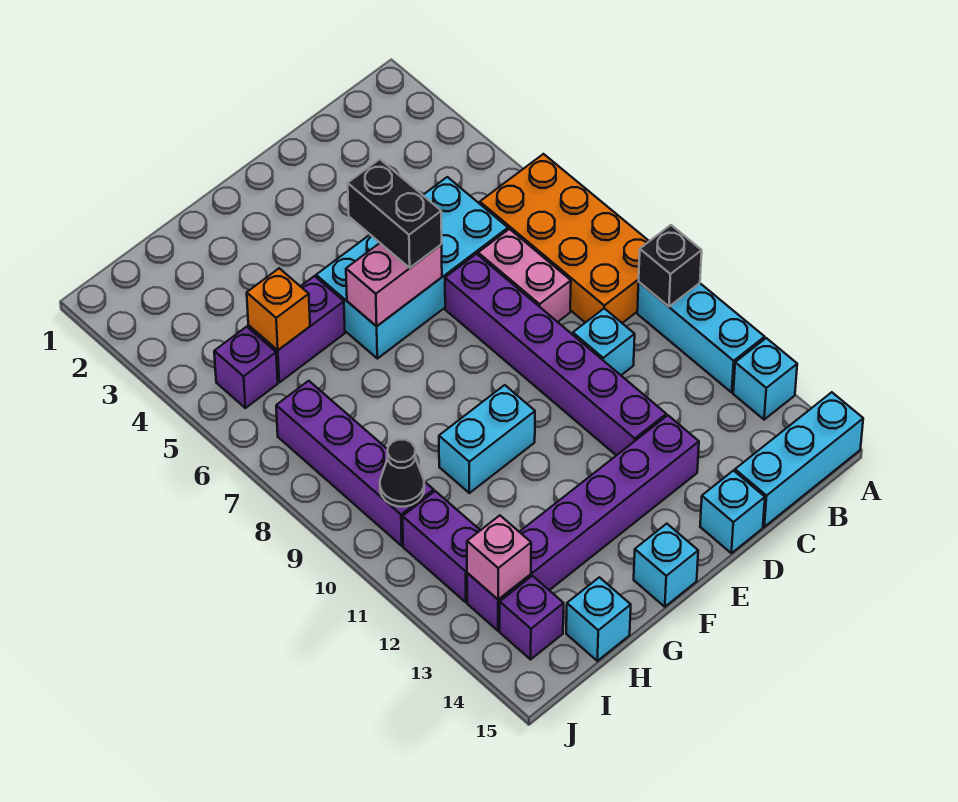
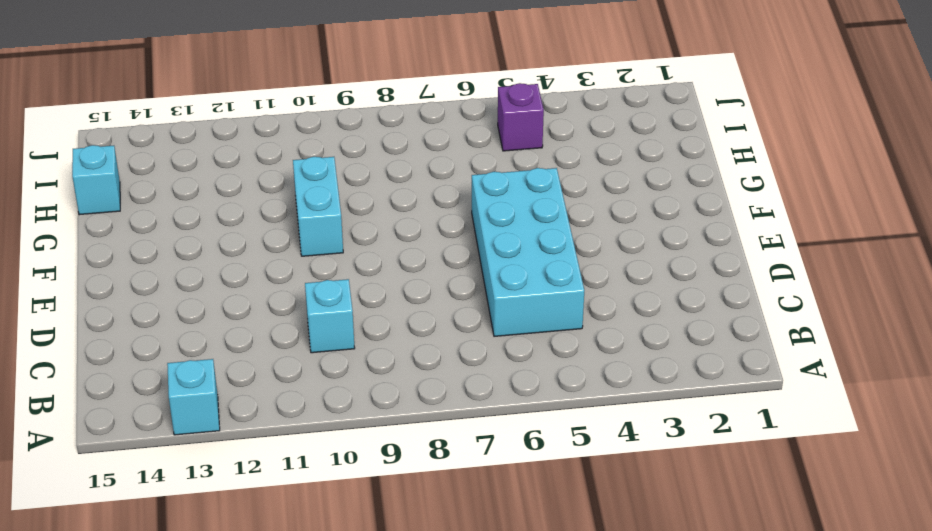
none -> orange brick A6:B9 level 1
none -> cyan brick A10:A12 level 1
none -> cyan brick A15:C15 level 1

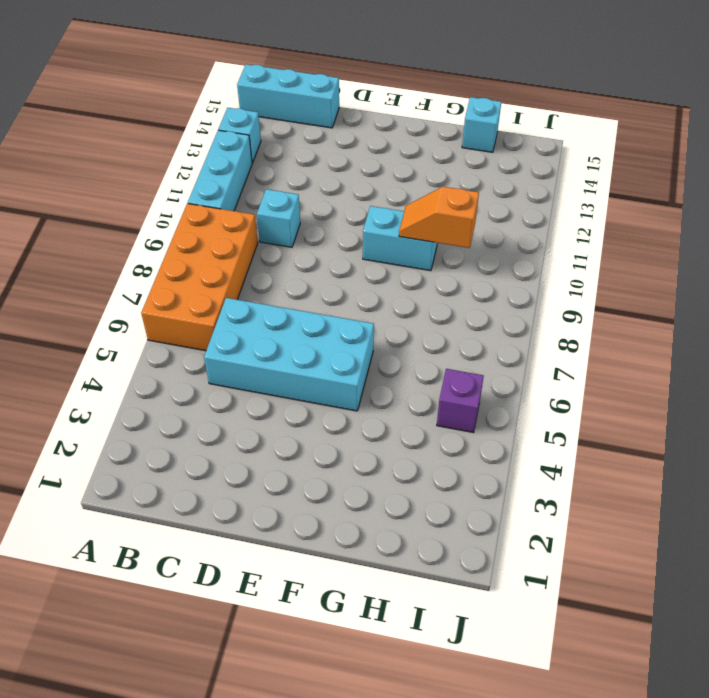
orange slope G10:H10 level 2 top H -> none
none -> pink brick C7:C8 level 1
none -> purple brick D7:D12 level 1
none -> purple brick D13:I13 level 1

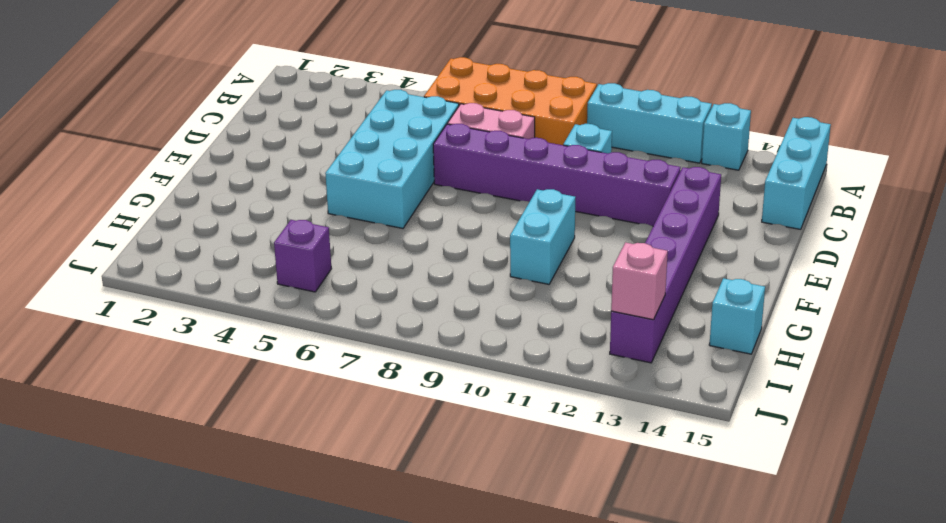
none -> cyan brick D15 level 1
none -> cyan brick F15 level 1
none -> purple brick G5:H5 level 1

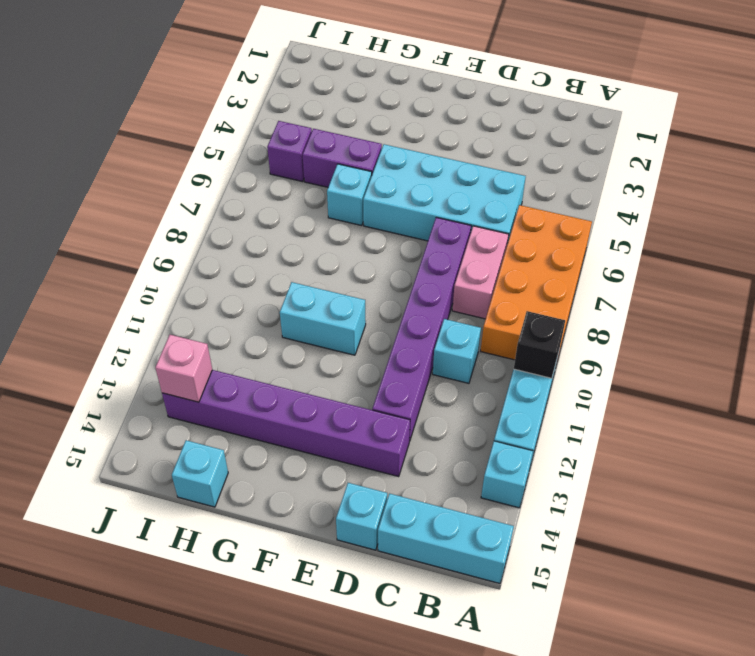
cyan brick G6 level 1 -> cyan brick F15 level 1
none -> purple brick I7:I10 level 1
none -> purple brick I11:I12 level 1
none -> purple brick I14 level 1

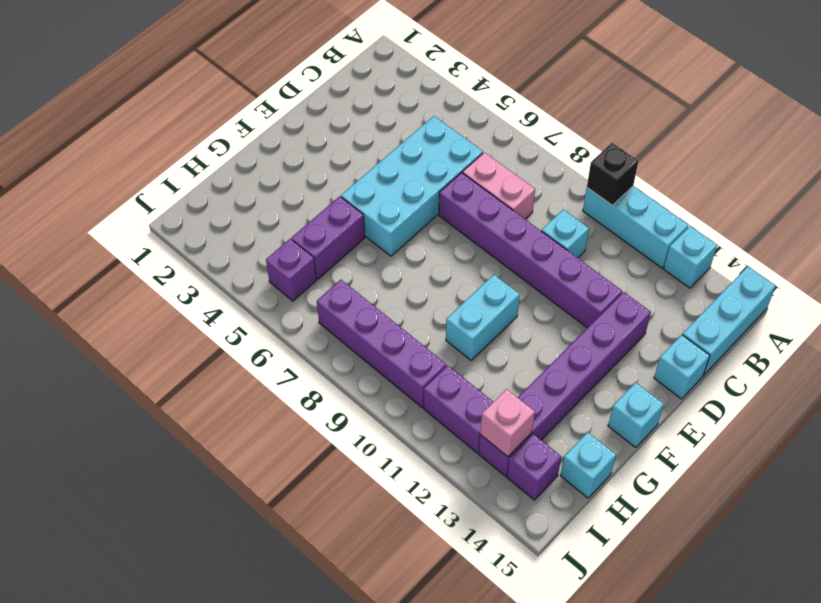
none -> orange brick A6:B9 level 1
none -> pink brick E6:F6 level 2
none -> orange brick H5 level 2

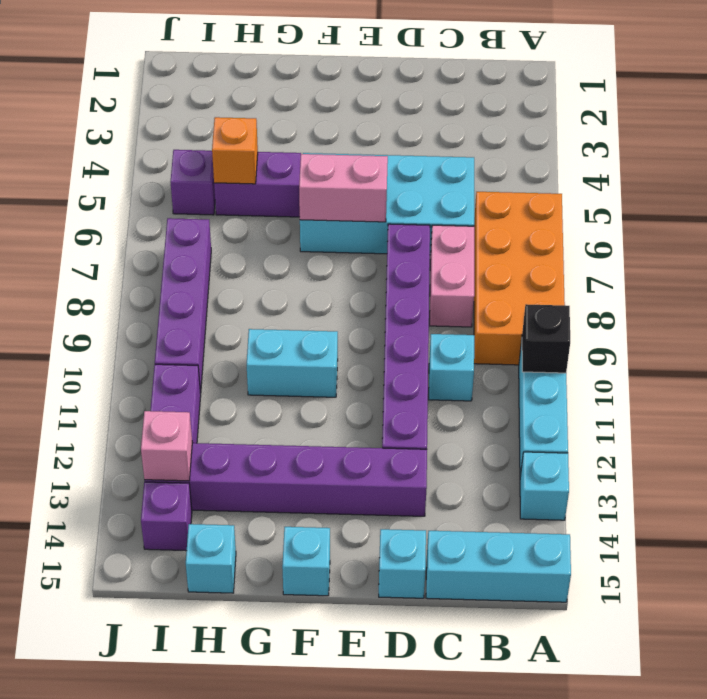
none -> black cone I10 level 2
none -> black brick E5:E6 level 3

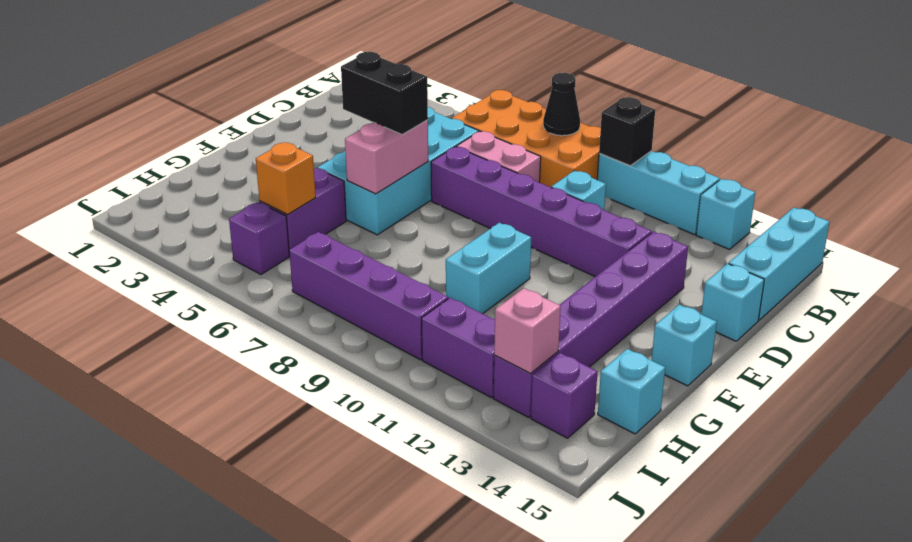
black cone A8 level 2 -> black cone I10 level 2

